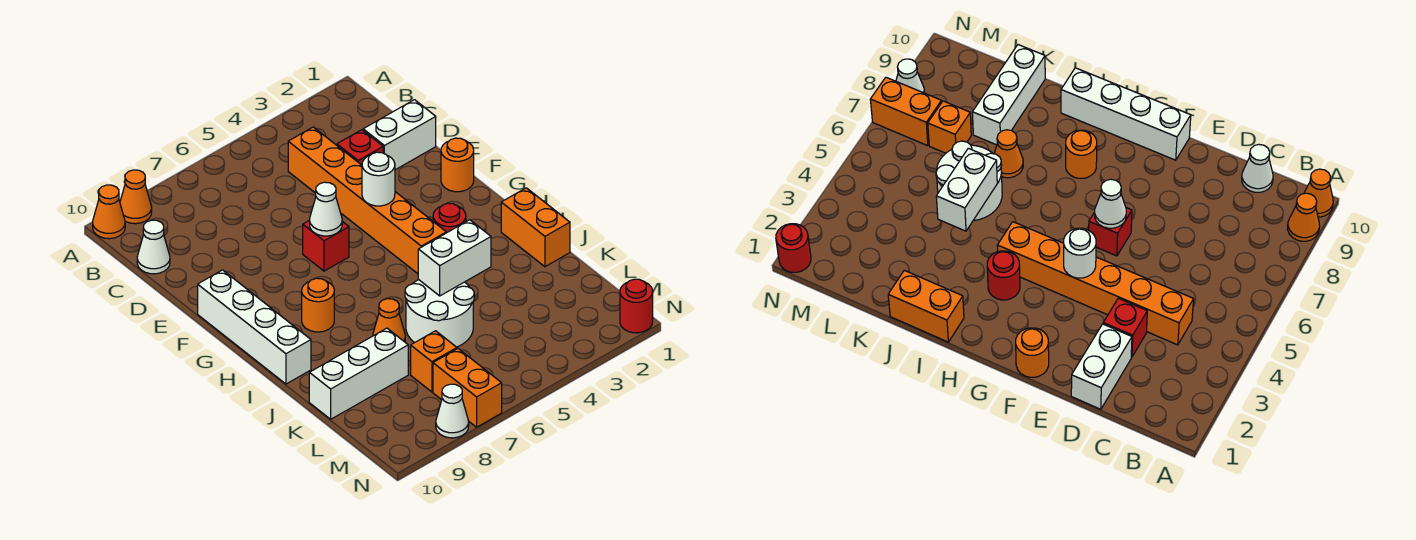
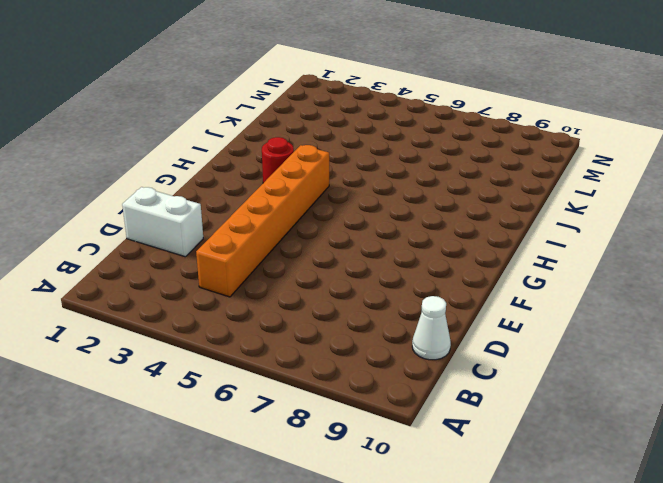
none -> orange cone A9 level 1
none -> orange cone A10 level 1
none -> red brick D3 level 1

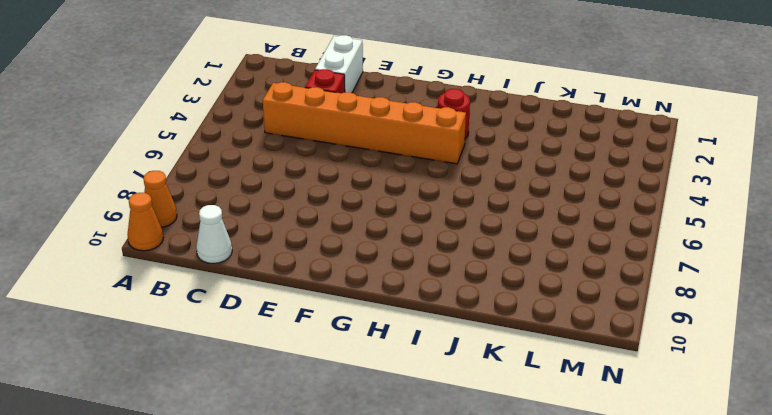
none -> orange round brick F1 level 1
none -> red brick F6 level 1
none -> white brick F10:I10 level 1

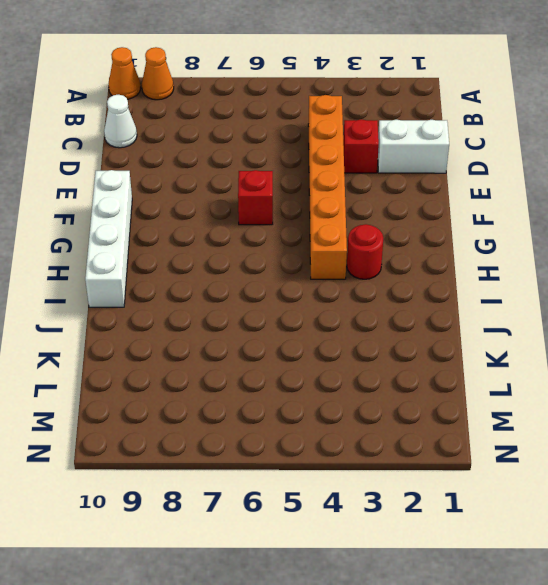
none -> orange round brick F1 level 1
none -> orange round brick H8 level 1
none -> orange brick I1:J1 level 1

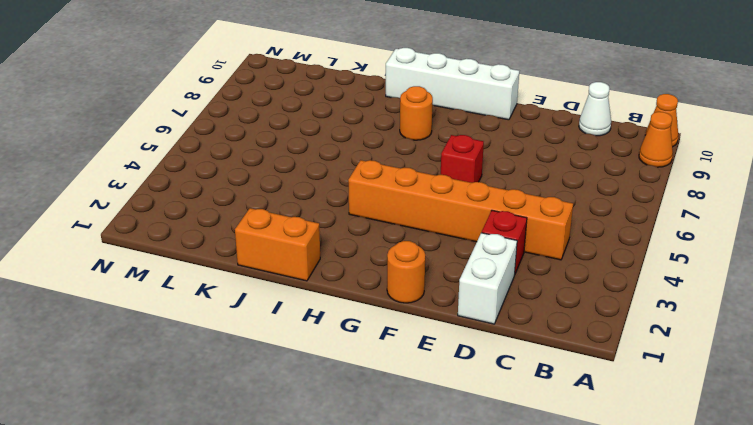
none -> red round brick H3 level 1
none -> white round brick J5:K6 level 1
none -> orange cone J7 level 1

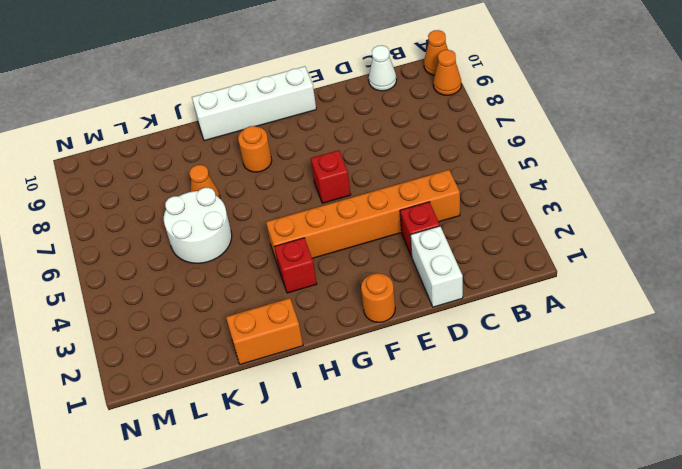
red brick H3 level 1 -> red round brick H3 level 1
none -> white brick K8:K10 level 1
none -> orange brick L7 level 1
none -> orange brick M7:N7 level 1

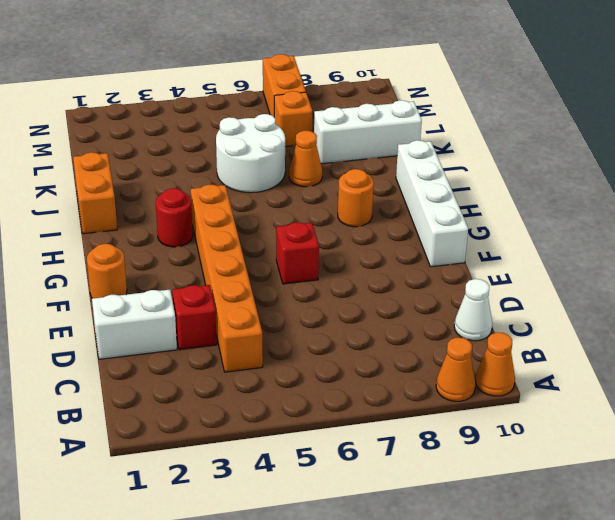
none -> red round brick N1 level 1
none -> white cone N8 level 1
none -> white round brick F4 level 2

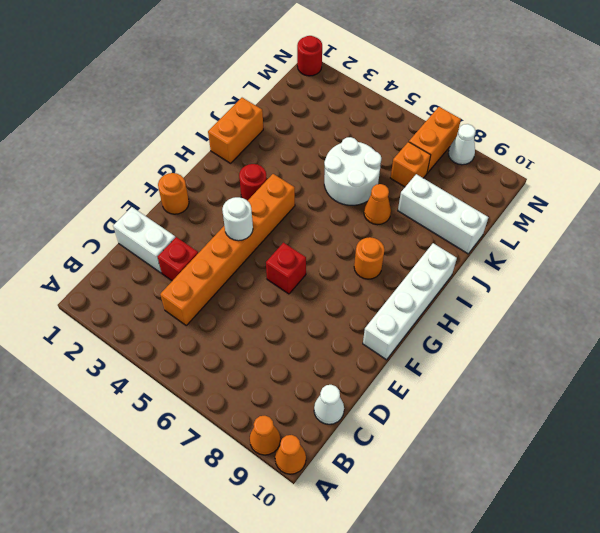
none -> white cone F6 level 2
none -> white brick J4:J5 level 2

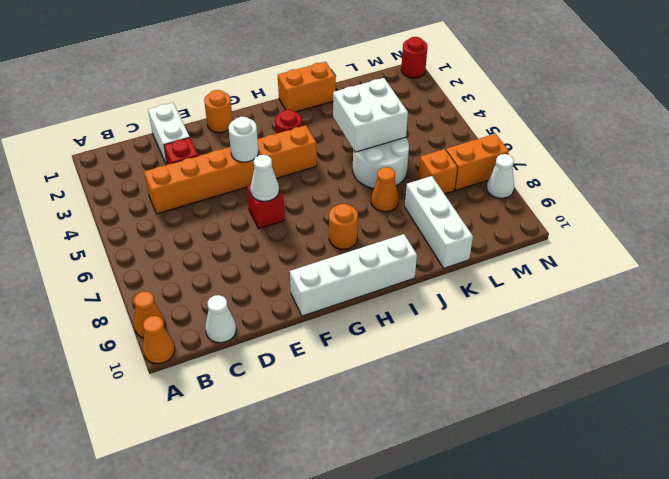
white brick J4:K5 level 2 -> white brick J4:J5 level 2

